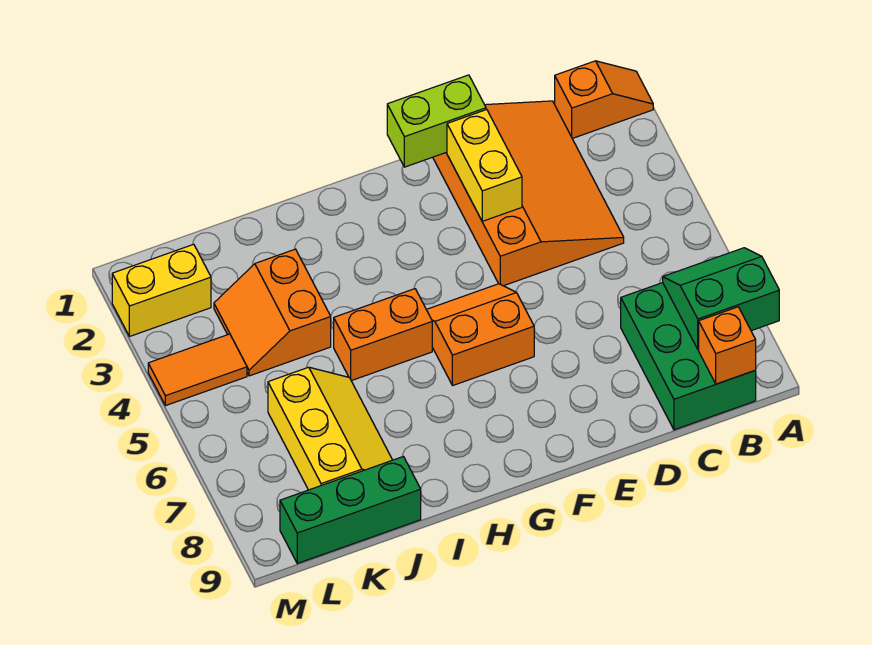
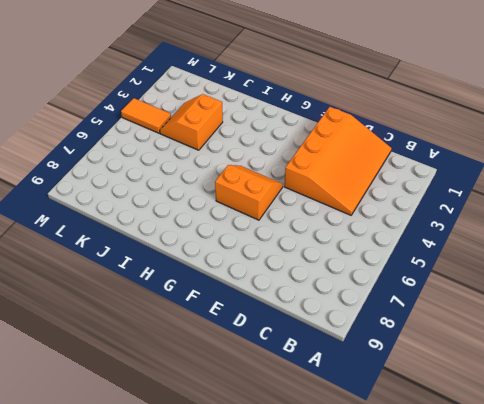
none -> orange slope A1:B1 level 1 top B
none -> green brick B7:C9 level 1
none -> orange brick H5:I5 level 1

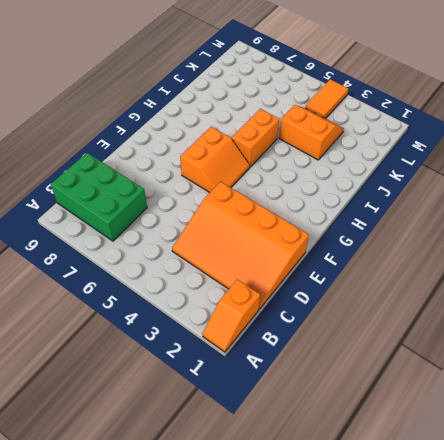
none -> yellow slope J6:K8 level 1 top K
none -> green brick J9:L9 level 1
none -> yellow brick L2:M2 level 1

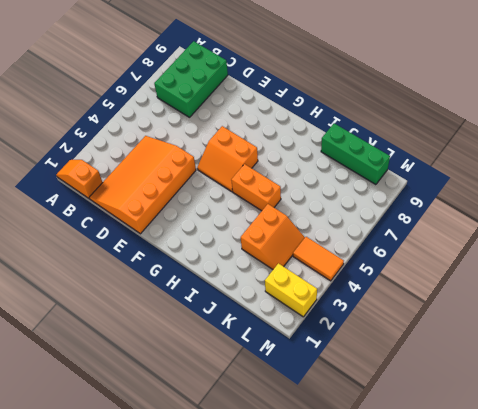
none -> yellow slope J6:K8 level 1 top K
none -> green slope A7:B8 level 2 top 8
none -> orange brick B9 level 2

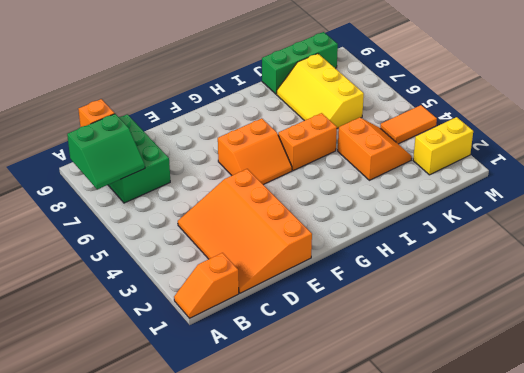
none -> lime brick E1:F1 level 2
none -> yellow brick E2:E3 level 2

